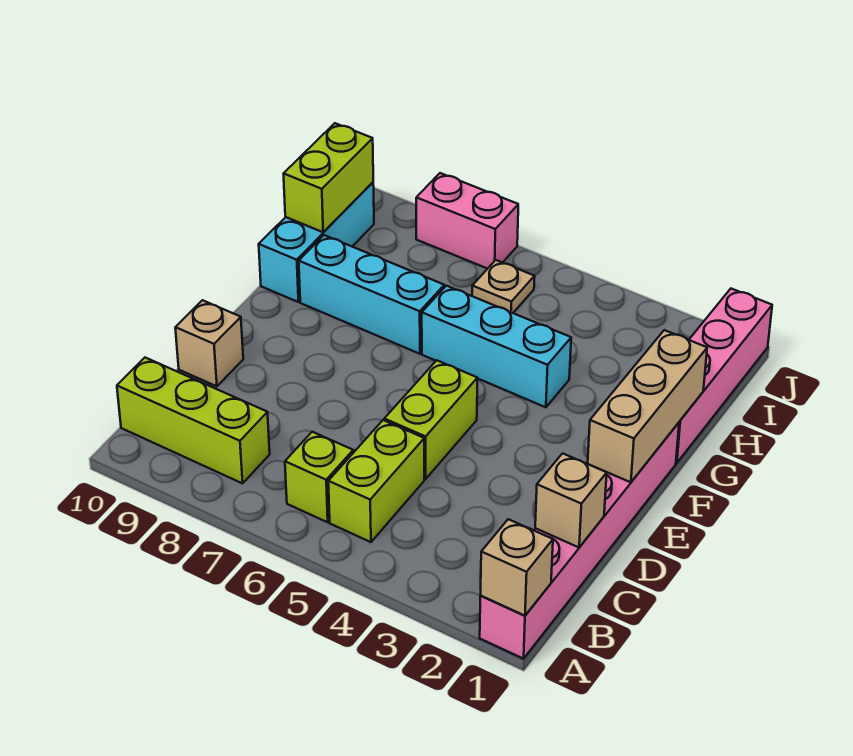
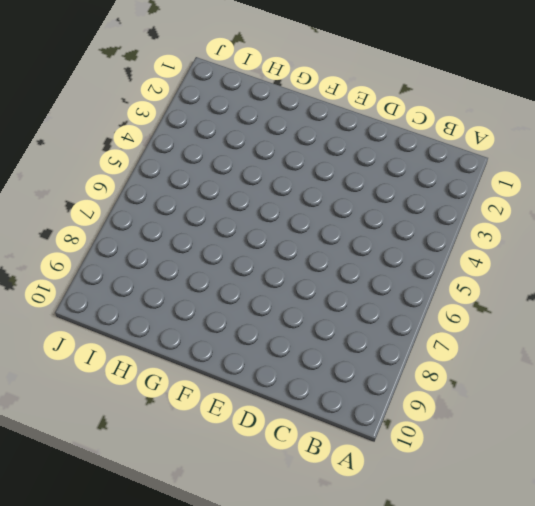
none -> pink brick A1:F1 level 1
none -> lime brick B5:C5 level 1
none -> lime brick B6 level 1

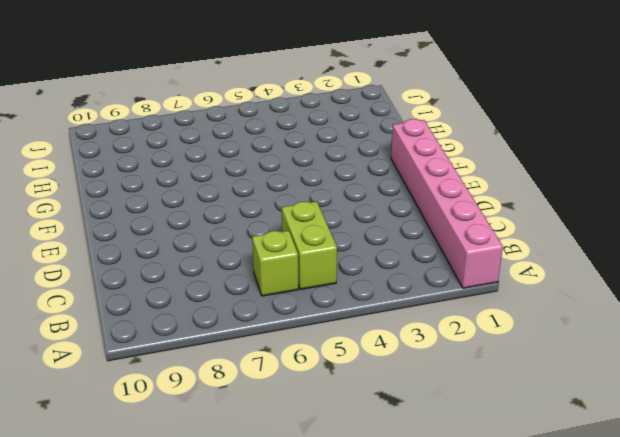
none -> lime brick B8:B10 level 1
none -> lime brick D5:E5 level 1
none -> tan brick D10 level 1

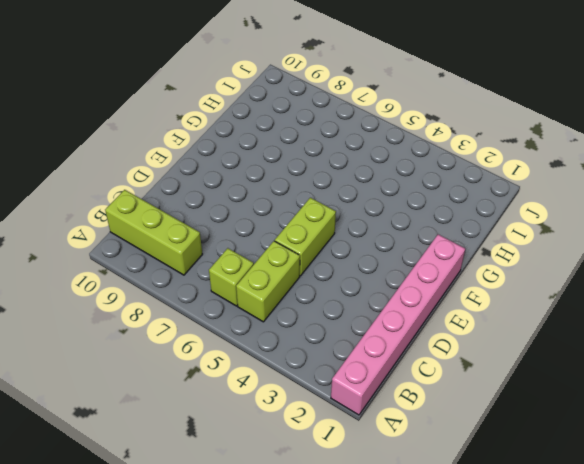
none -> tan brick D10 level 1
none -> pink brick G1:J1 level 1
none -> cyan brick G4:G6 level 1

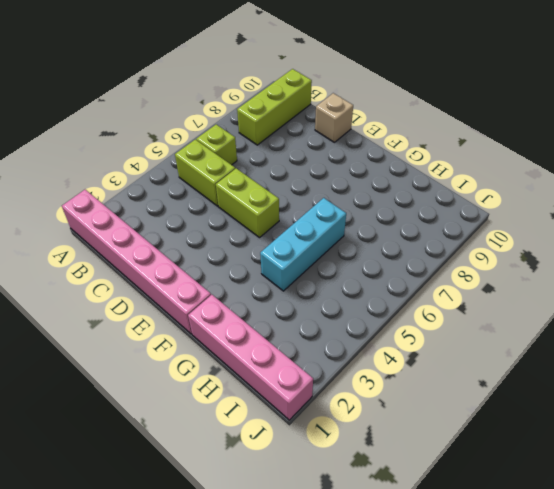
none -> cyan brick G7:G9 level 1
none -> cyan brick G10:I10 level 1
none -> tan plate I6 level 1

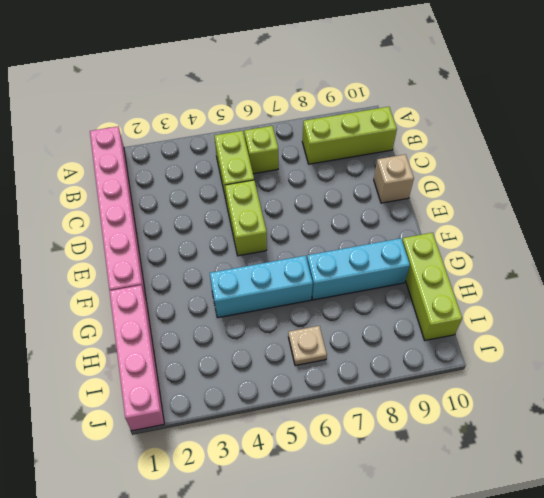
lime brick G10:I10 level 1 -> cyan brick G10:I10 level 1
none -> pink brick J7:J8 level 1
none -> tan brick A1 level 2
none -> tan brick C1 level 2

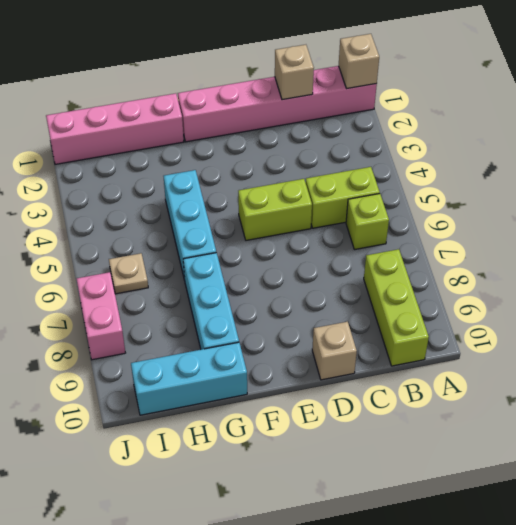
none -> tan brick E1:G1 level 2
none -> lime brick H10:I10 level 2

